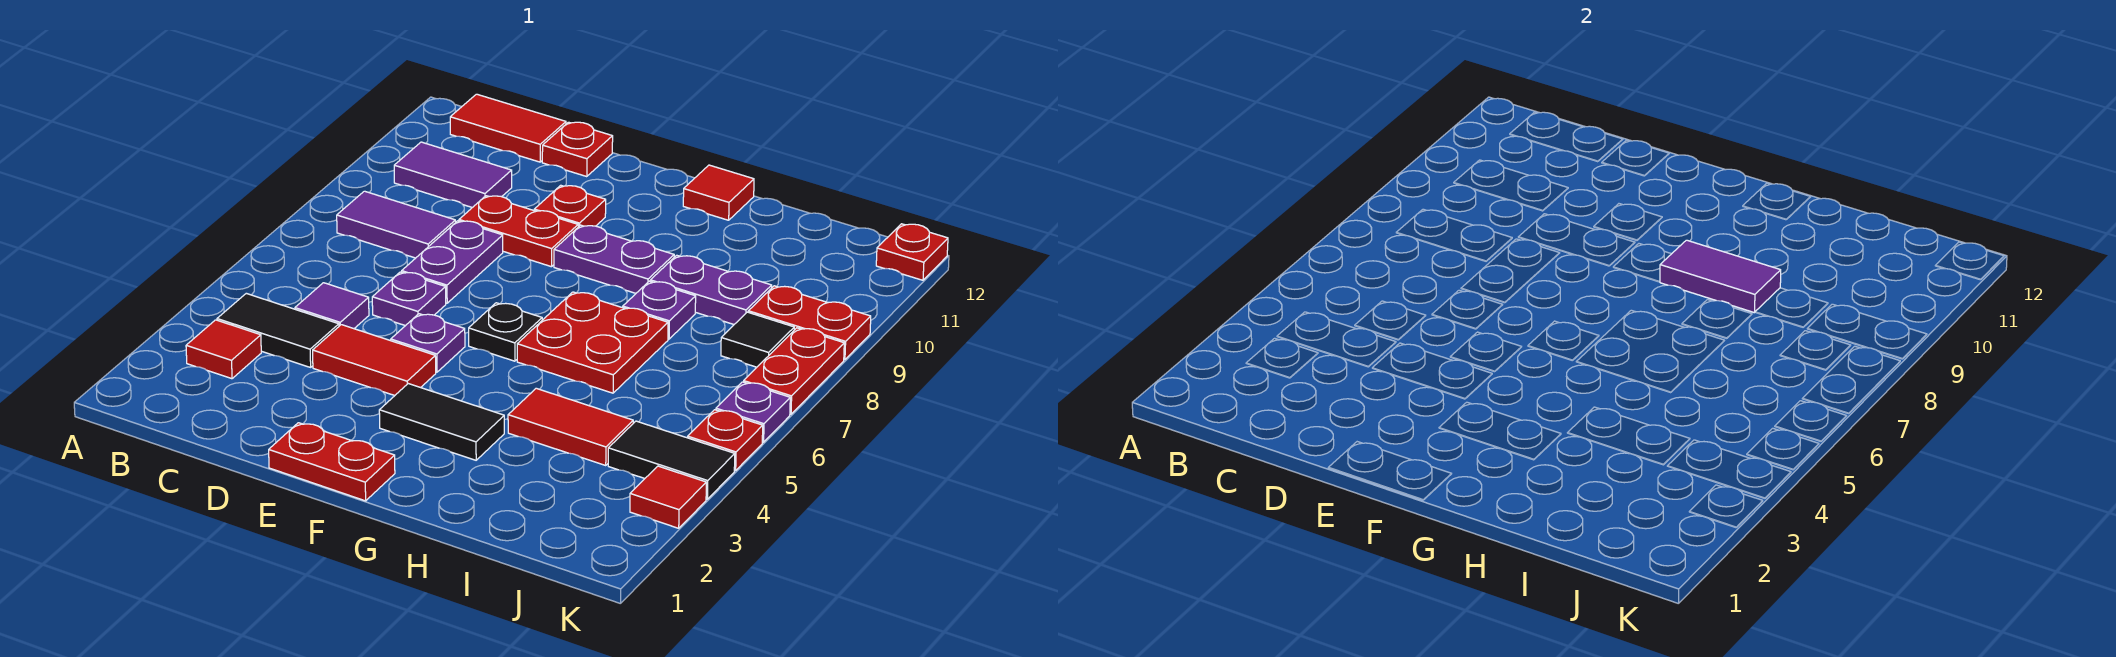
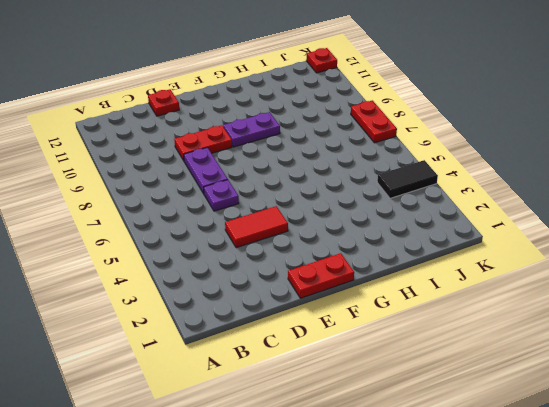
none -> red tile B3 level 1
none -> black tile B4:C4 level 1
none -> purple tile B8:C8 level 1
none -> purple tile B10:C10 level 1

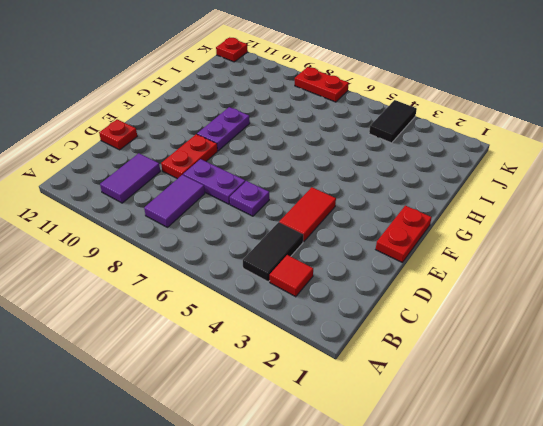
none -> red tile B12:C12 level 1
none -> purple tile C5 level 1
none -> purple plate E5 level 1
none -> red plate E10 level 1

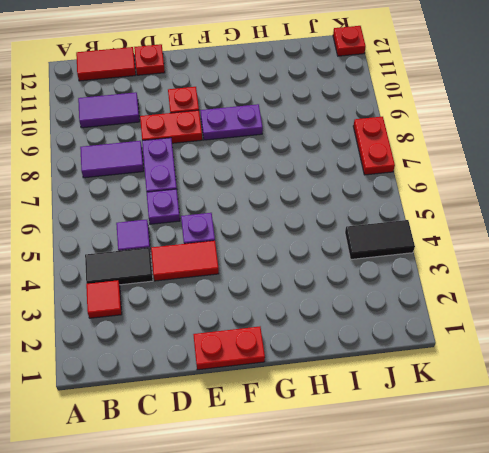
none -> black tile F3:G3 level 1
none -> black plate F6 level 1
none -> red plate G6:H7 level 1
none -> red tile G12 level 1

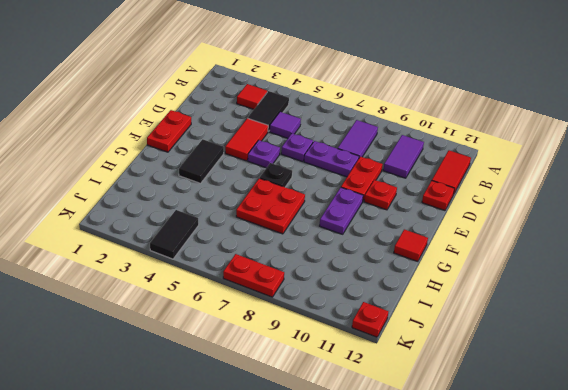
none -> red tile H4:I4 level 1
none -> purple plate H8 level 1
none -> purple plate H9:I9 level 1
none -> black tile J8 level 1

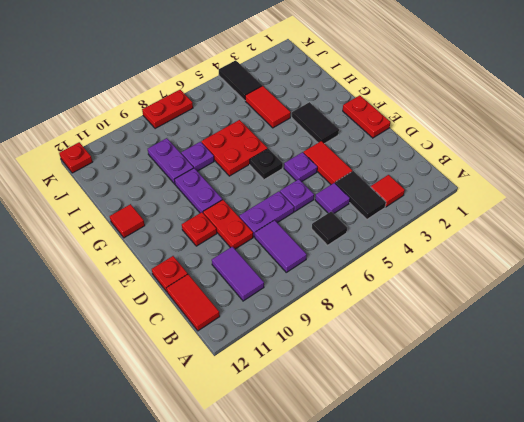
black tile B6 level 1 -> black tile J8 level 1
none -> red plate J9:K9 level 1
none -> red tile K3 level 1
none -> red plate K5 level 1
none -> purple plate K6 level 1

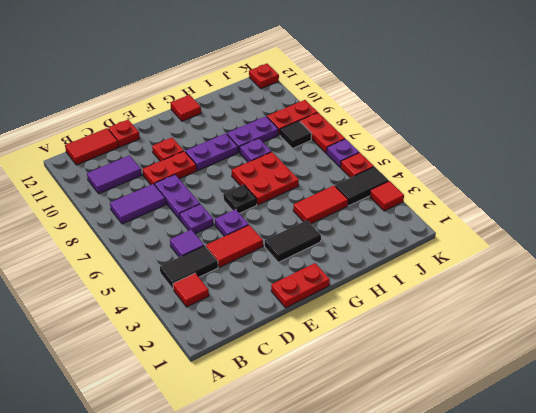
none -> purple tile G9:H9 level 2

